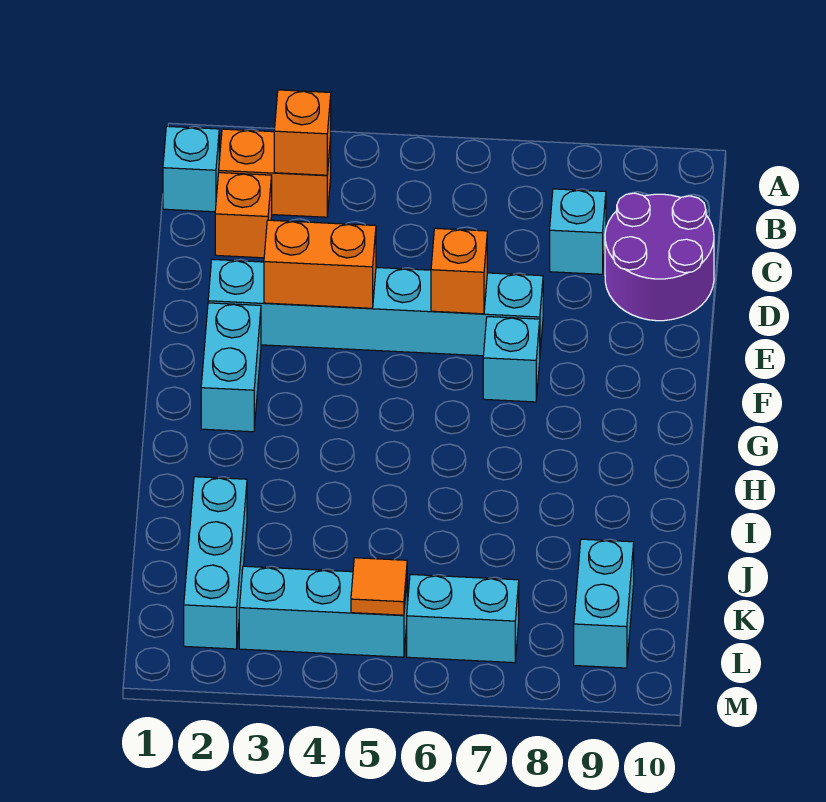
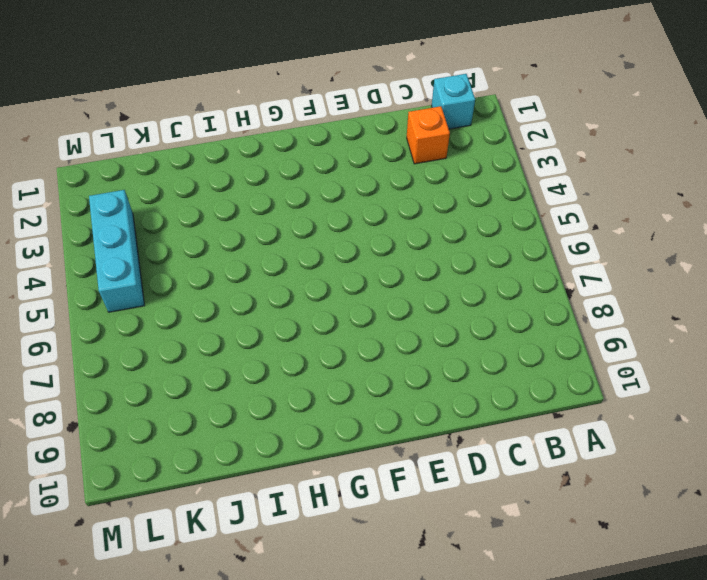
none -> orange brick B2:B3 level 1
none -> cyan brick C8 level 1
none -> purple round brick C9:D10 level 1

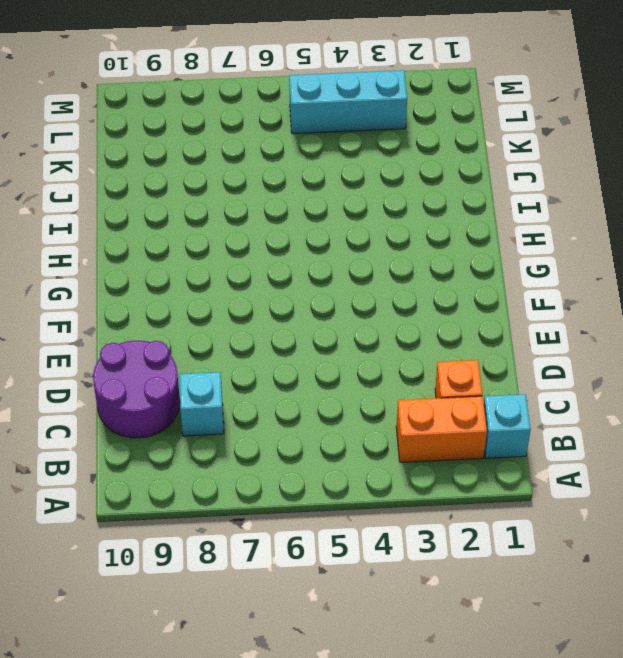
none -> cyan brick E2:E7 level 1
none -> cyan brick F2:G2 level 1
none -> cyan brick F7 level 1

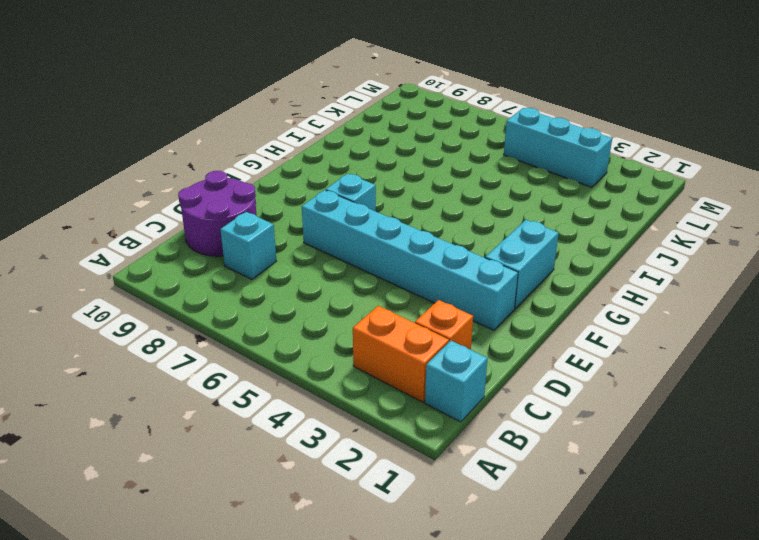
none -> cyan brick J2:L2 level 1
none -> cyan brick K9:L9 level 1
none -> cyan brick L6:L7 level 1

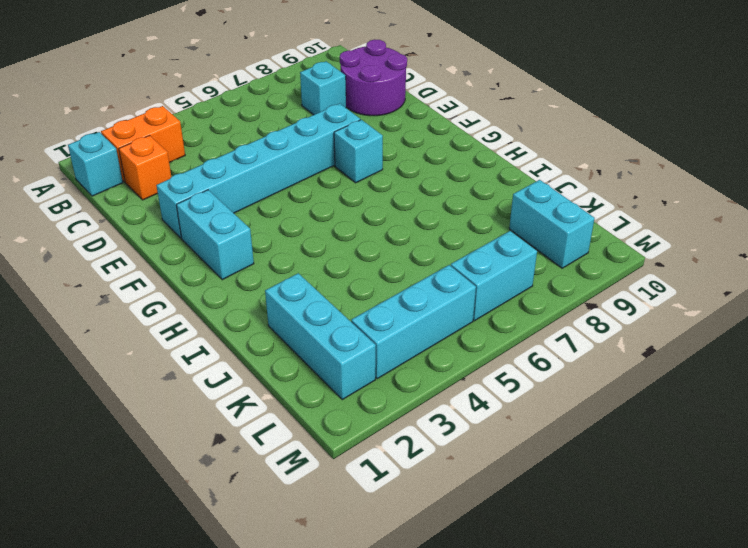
none -> orange brick B3 level 2
none -> orange brick E3:E4 level 2
none -> orange brick E6 level 2

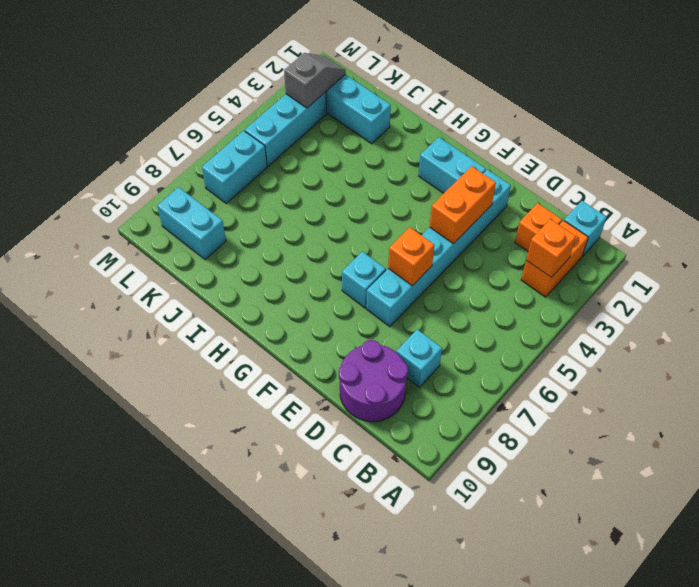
grey slope L2:L3 level 2 top 3 -> none
none -> orange tile L5 level 2

